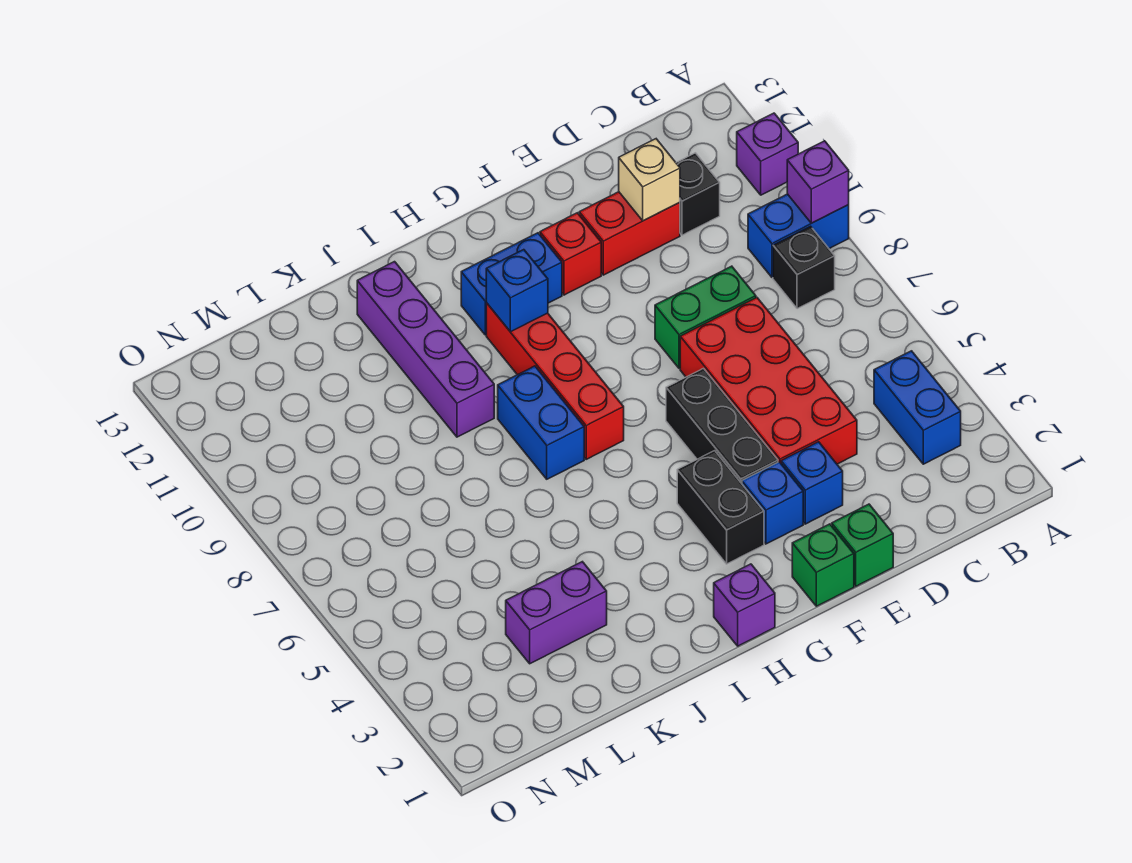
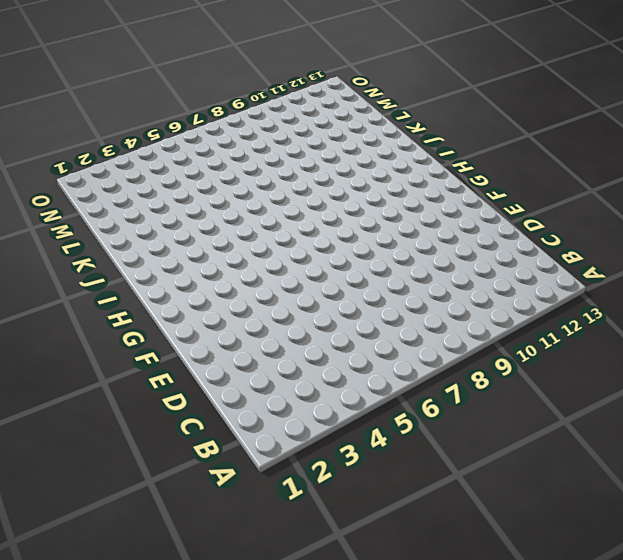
none -> blue brick A9:B9 level 1
none -> purple brick A11 level 1
none -> blue brick B3:B4 level 1

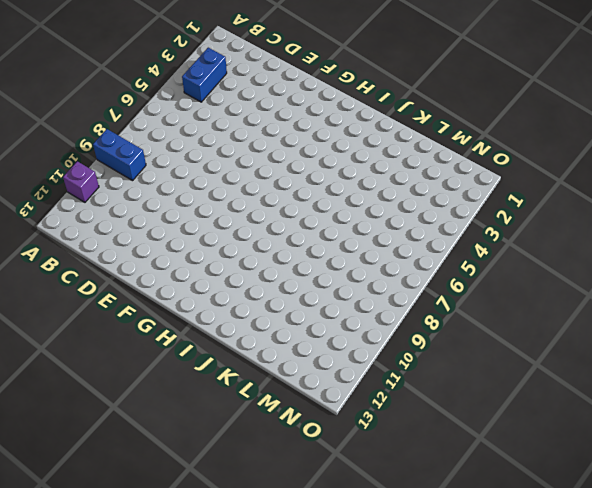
none -> black brick B8 level 1
none -> black brick C11 level 1
none -> red brick D4:E7 level 1

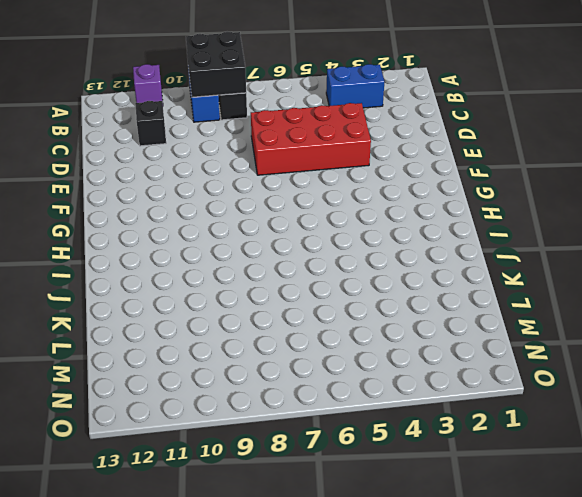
black brick A8:B9 level 2 -> purple brick A9 level 2
none -> green brick D8:E8 level 1
none -> red brick D11:E11 level 1
none -> green brick E1 level 1

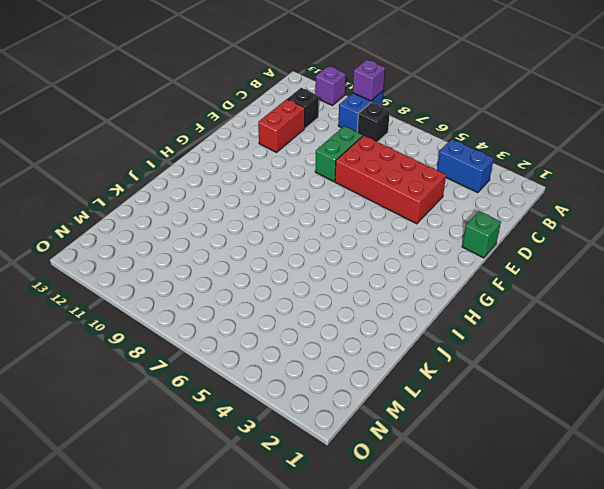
none -> blue brick E3 level 1
none -> green brick F1 level 1
none -> blue brick F3 level 1

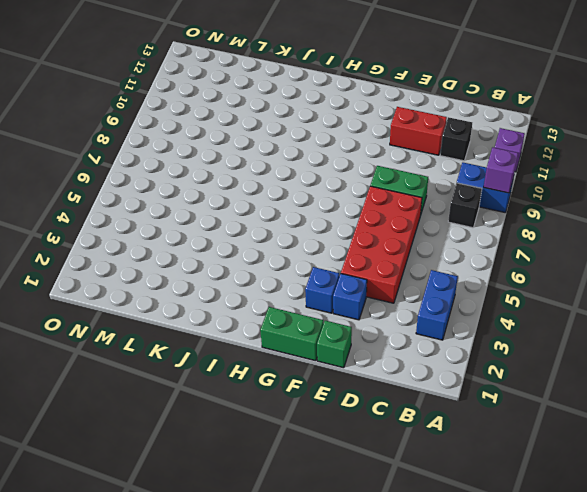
green brick F1:G1 level 1 -> green brick F1 level 1
none -> black brick F4:F6 level 1
none -> red brick F11 level 1
none -> black brick G3:G4 level 1

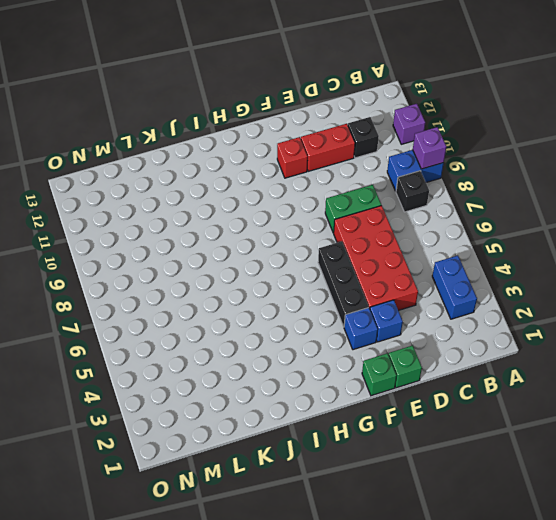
none -> black brick G3:G4 level 1
none -> blue brick G11:H11 level 1
none -> purple brick H1 level 1

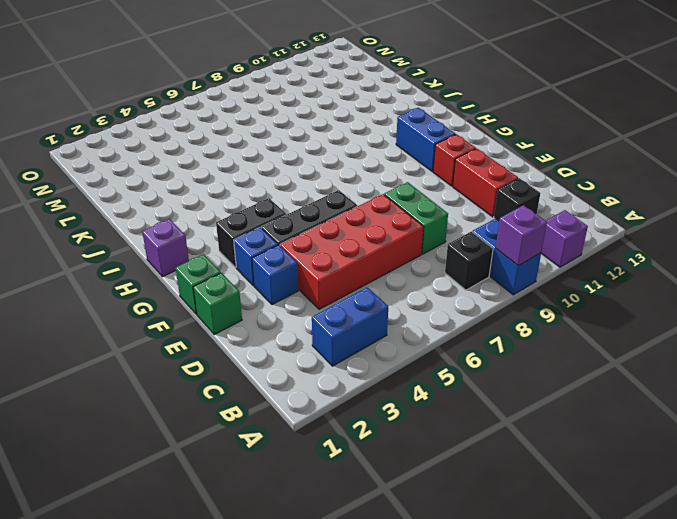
none -> red brick H7:H10 level 1
none -> blue brick I7:I8 level 1
none -> purple brick J9:J12 level 1

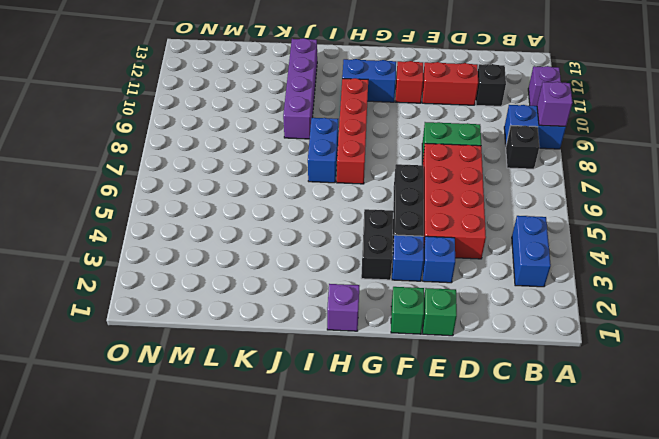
none -> purple brick K3:L3 level 1
none -> tan brick D11 level 2
none -> blue brick H10 level 2

